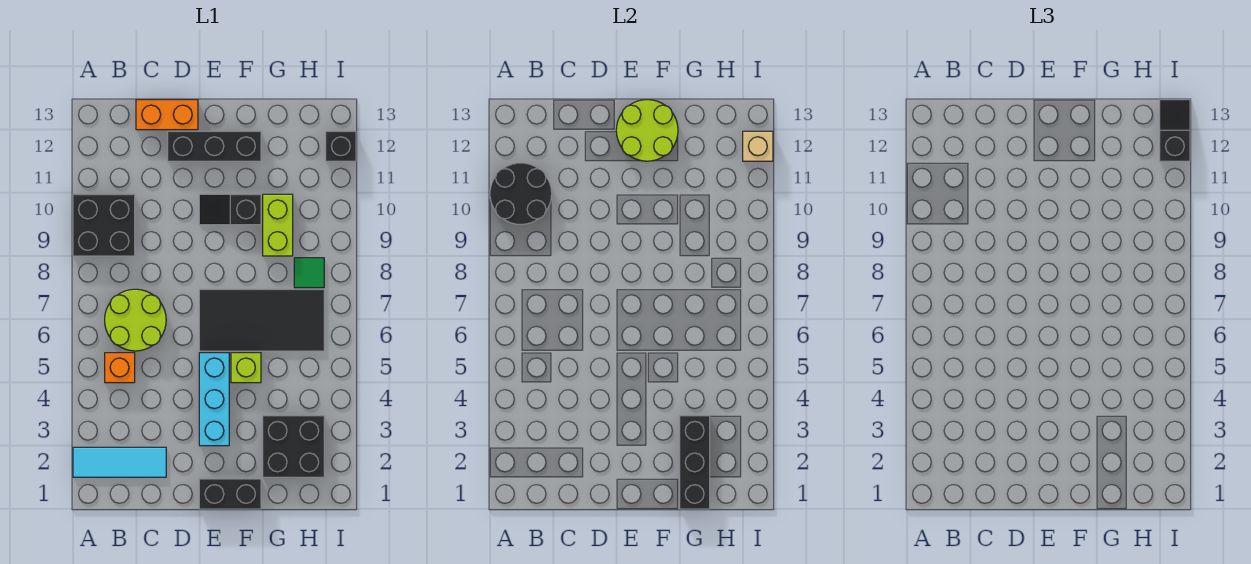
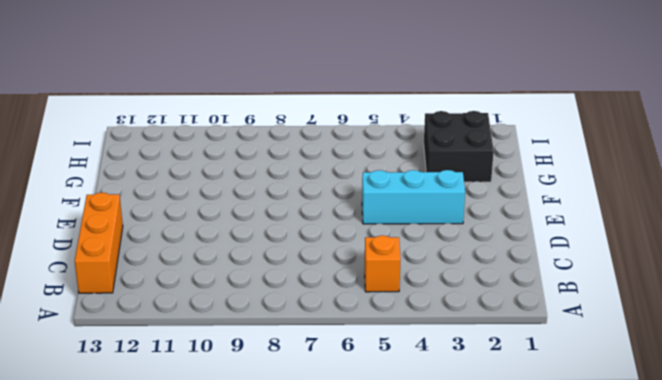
orange brick B13:D13 level 1 -> orange brick C13:D13 level 1
none -> cyan tile A2:C2 level 1
none -> black brick A9:B10 level 1
none -> lime round brick B6:C7 level 1

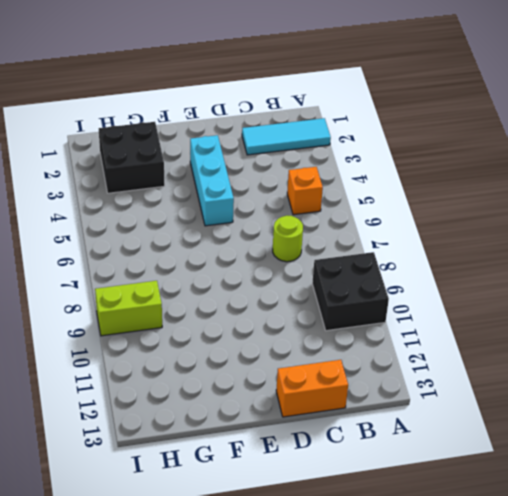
lime round brick C7 level 1 -> lime round brick B6:C7 level 1
lime brick H9:I9 level 1 -> lime brick G9:G10 level 1
none -> black brick D12:F12 level 1
none -> black brick E1:F1 level 1
none -> black tile E6:H7 level 1

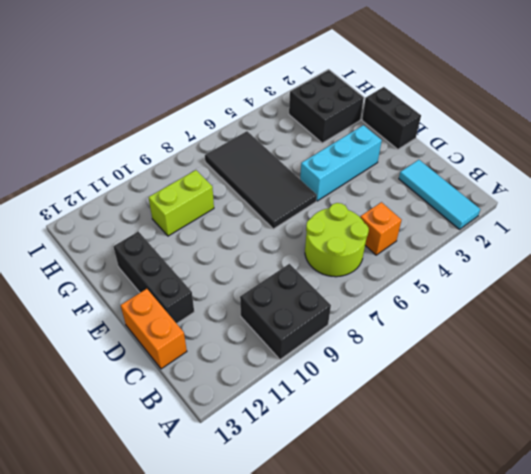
none -> black slope E10:F10 level 1 top F
none -> lime brick F5 level 1
none -> green tile H8 level 1

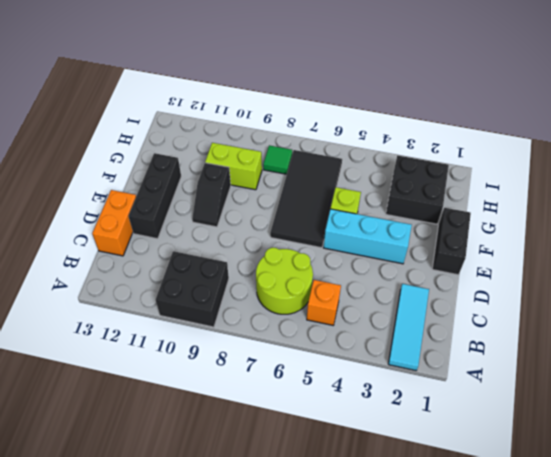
none -> black brick I12 level 1
none -> black round brick A10:B11 level 2
none -> lime round brick E12:F13 level 2

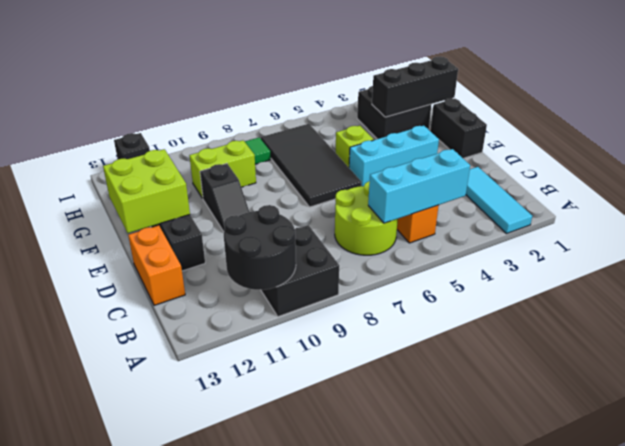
cyan brick B4:B6 level 2 -> none
lime brick E12:F13 level 2 -> lime round brick E12:F13 level 2
none -> tan brick I12 level 2
none -> black slope I12:I13 level 3 top 12

